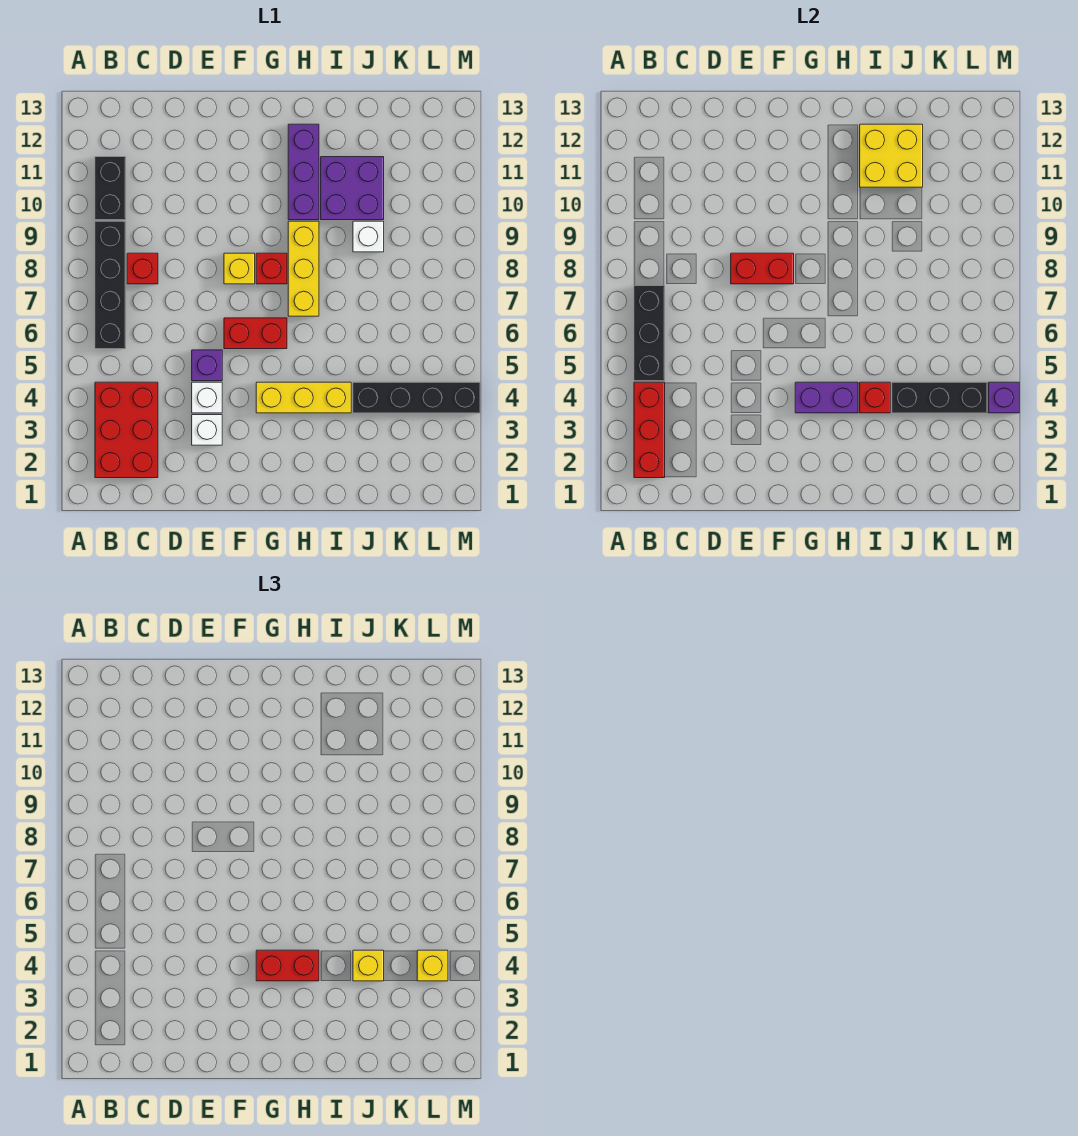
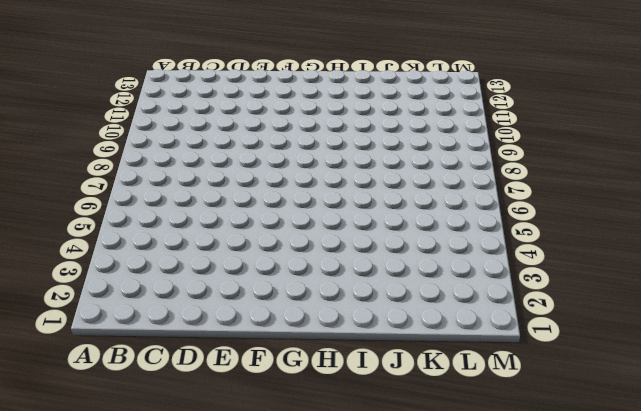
none -> red brick B2:C4 level 1
none -> black brick B6:B9 level 1
none -> black brick B10:B11 level 1

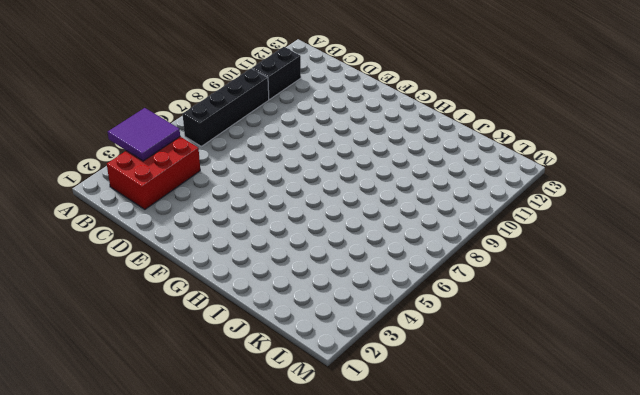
purple tile A3:B4 level 2 -> red brick B2:B4 level 2
none -> red brick C8 level 1
none -> white brick E3 level 1
none -> white brick E4 level 1

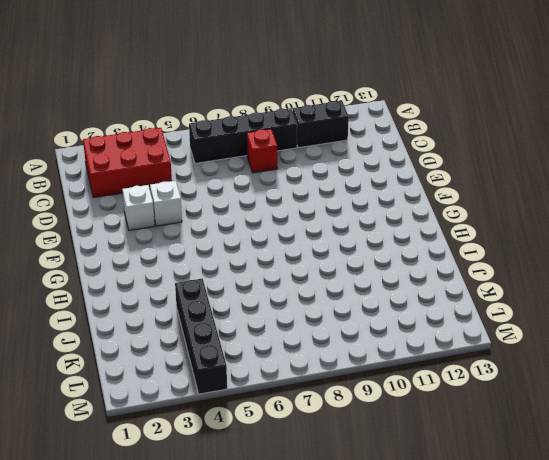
none -> purple brick E5 level 1
none -> red brick F6:G6 level 1
none -> yellow brick F8 level 1

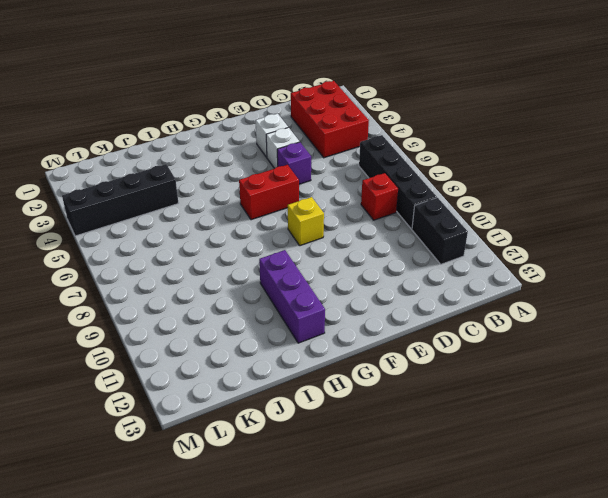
none -> yellow brick G4:I4 level 1
none -> red brick G8 level 1
none -> yellow brick H7:H9 level 1

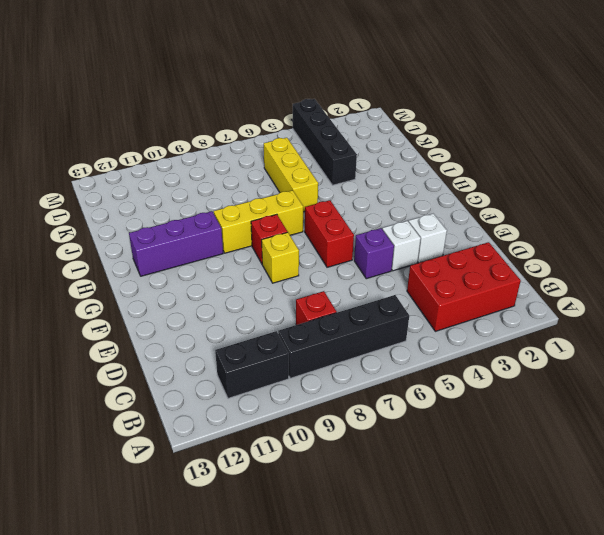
yellow brick I6:K6 level 1 -> yellow brick G4:I4 level 1
none -> purple brick I10:J11 level 1
none -> white brick J9 level 1
none -> red brick B2:B4 level 2

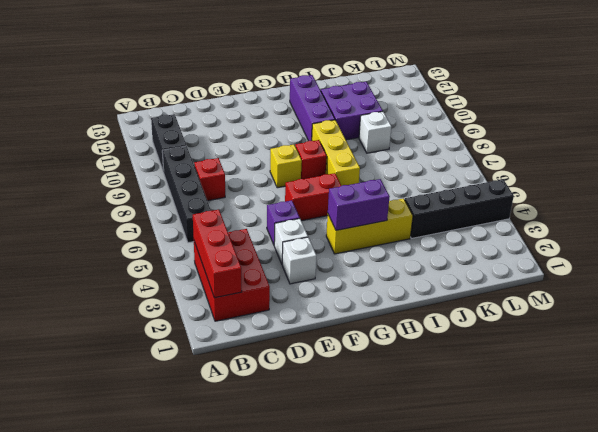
none -> black brick B5:B7 level 2
none -> red brick E8:F8 level 2
none -> red brick I4 level 2

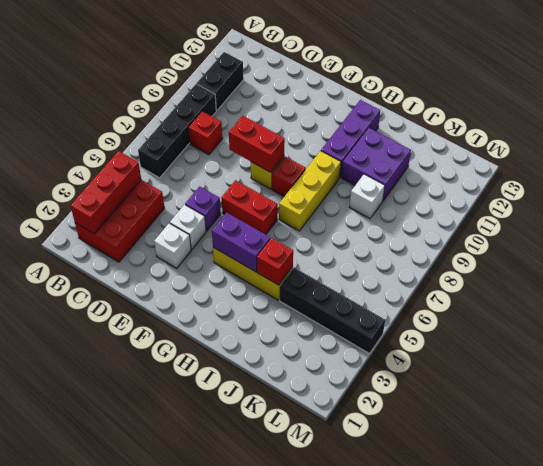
none -> black brick B5:B7 level 2
none -> yellow brick I11:J12 level 2
none -> black brick J4:L4 level 2

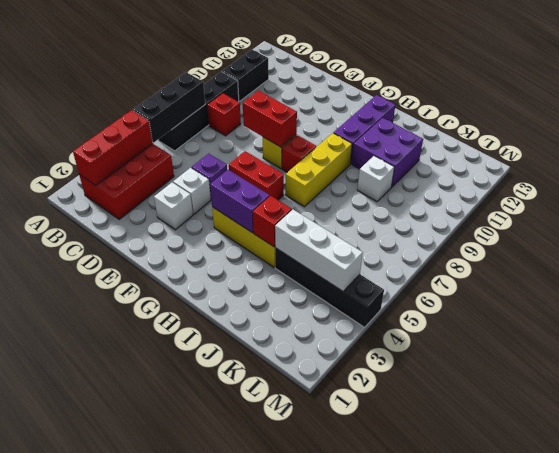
white brick J4:L4 level 2 -> black brick J4:L4 level 2
none -> yellow brick I11:J12 level 2
none -> purple brick M4 level 2
none -> red brick G4:H4 level 3

